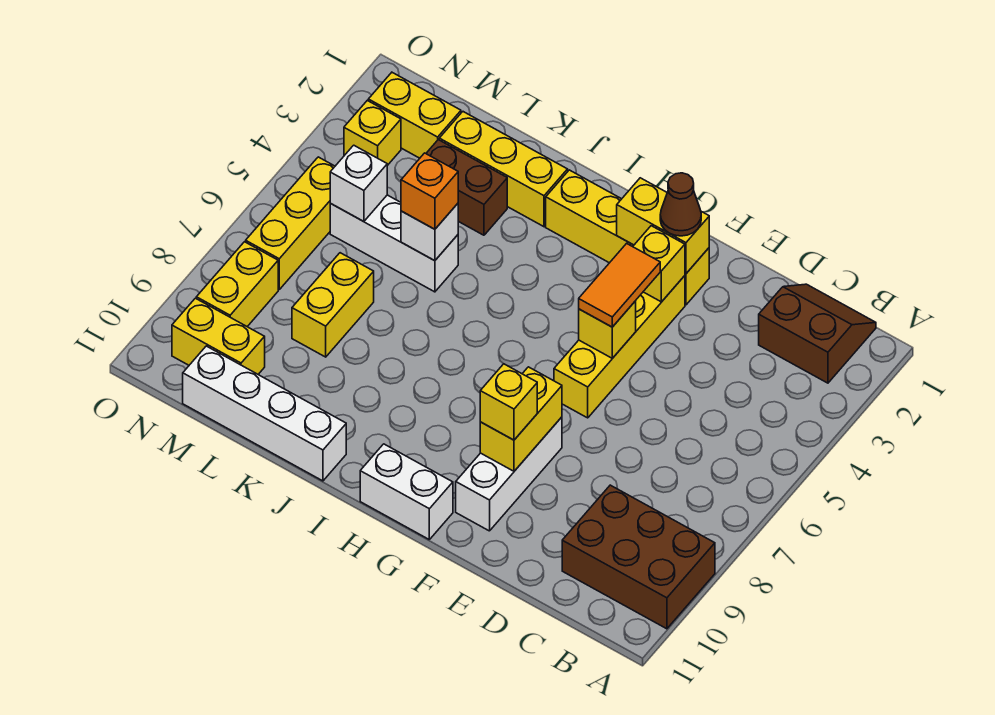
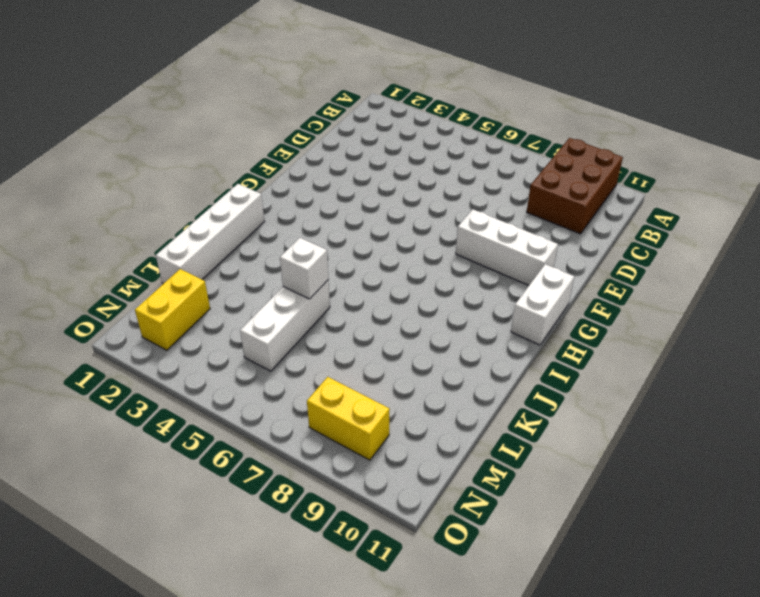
white brick I1:L1 level 1 -> white brick J11:M11 level 1
none -> brown slope B1:C2 level 1 top 2
none -> yellow brick F2:I2 level 1
none -> yellow brick F3:F6 level 1

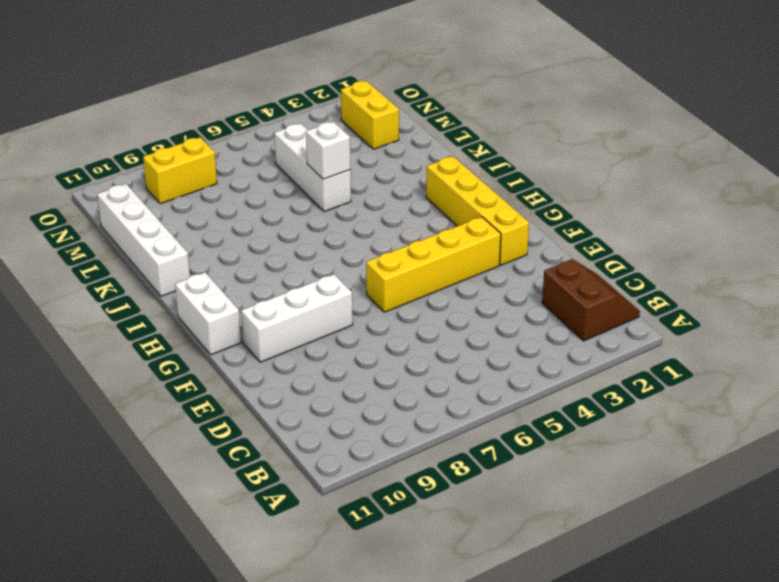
none -> brown brick A9:C10 level 1
none -> yellow brick J2:L2 level 1
none -> brown brick K3:L3 level 1

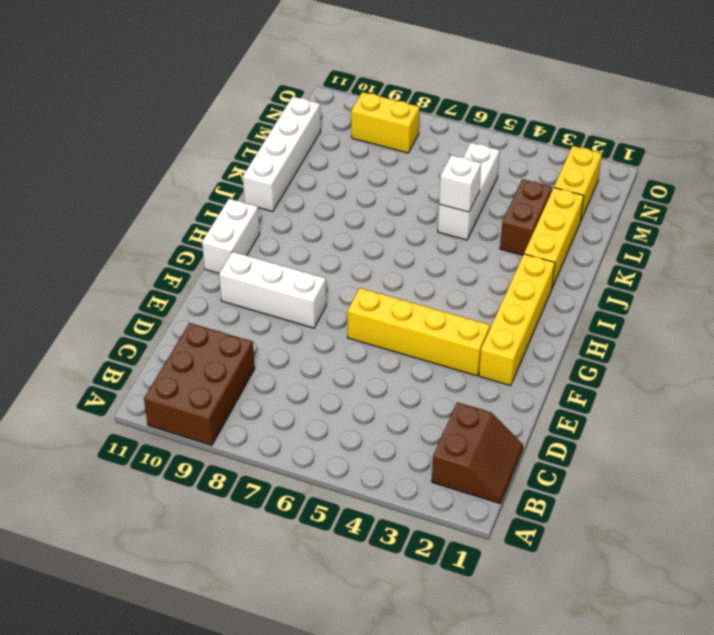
none -> yellow brick L7:L8 level 1
none -> yellow brick M10:N10 level 1
none -> yellow brick N3 level 1

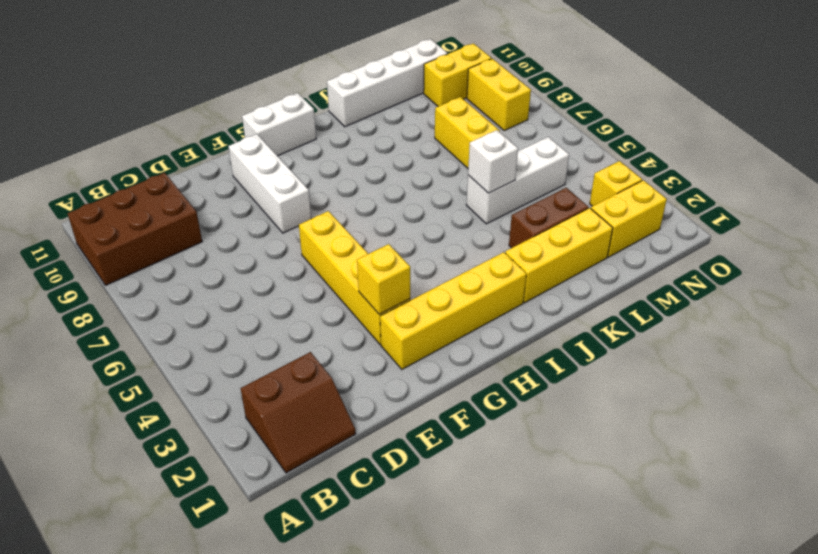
none -> yellow brick N5:N7 level 1
none -> yellow brick F2:G2 level 2
none -> yellow brick F5 level 2

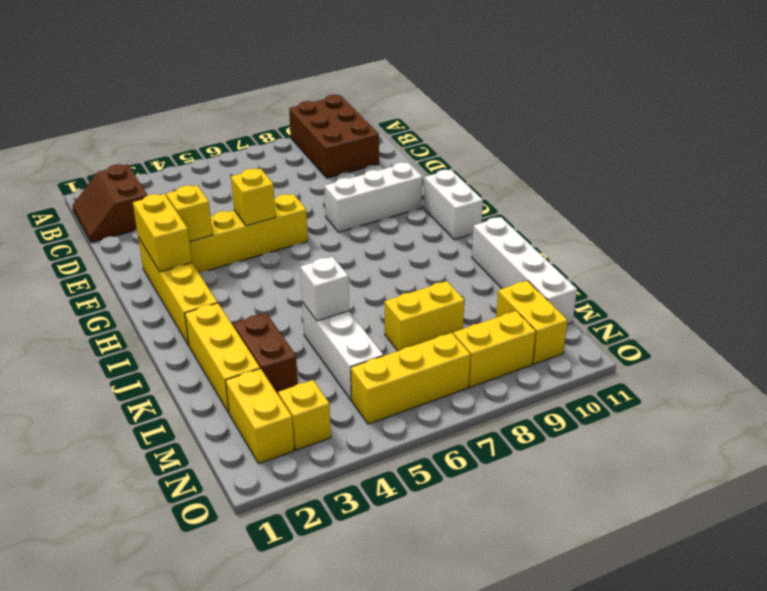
none -> yellow brick F8:F9 level 2
none -> white brick M5 level 2
none -> brown cone F2 level 3

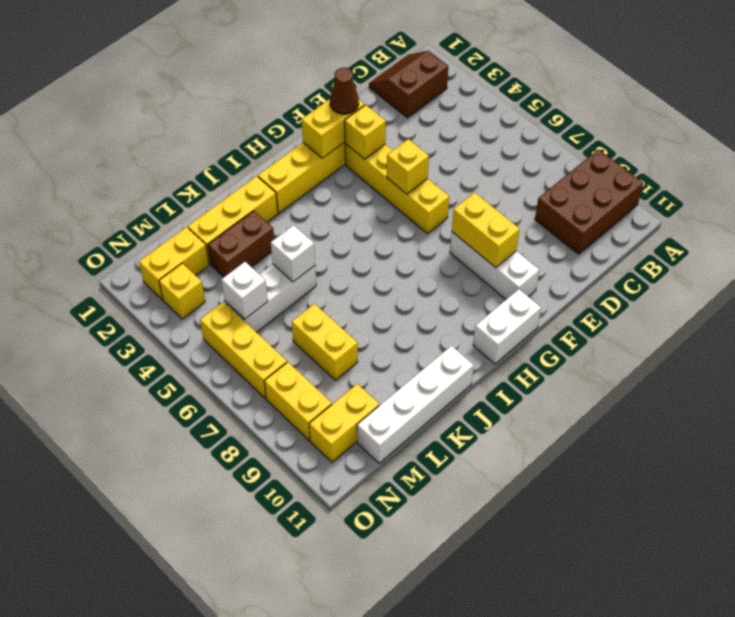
none -> orange tile F4:F5 level 3
none -> yellow brick F9 level 3
none -> orange brick K5 level 3

